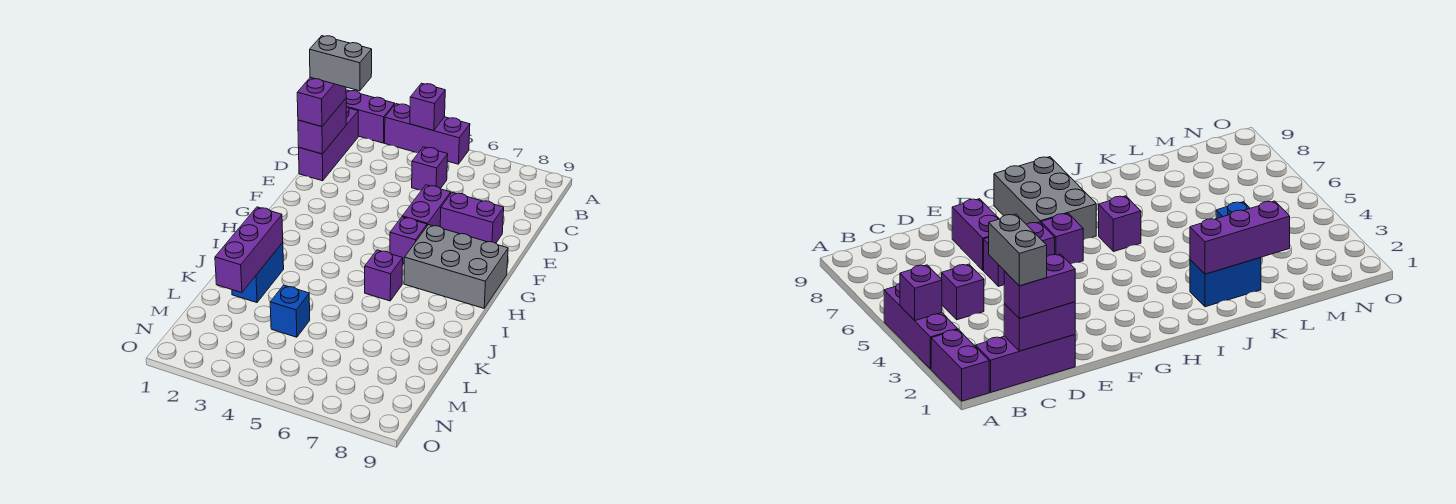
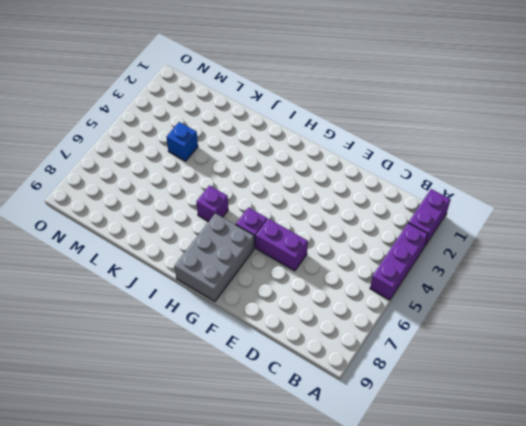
none -> purple brick B1:D1 level 1
none -> purple brick C5 level 1
none -> purple brick E7:E8 level 1

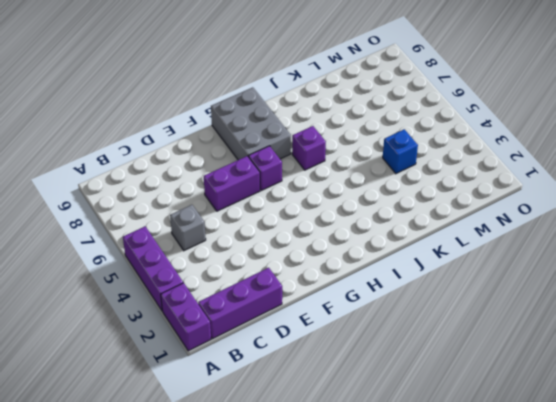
grey brick C5 level 1 -> purple brick C5 level 1
none -> purple brick E7:E8 level 1
none -> blue brick J2:K2 level 1
none -> purple brick A4 level 2

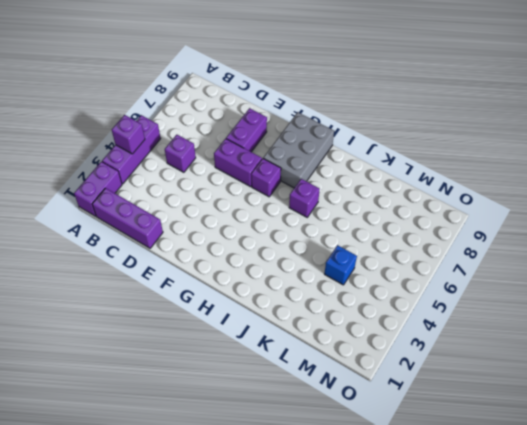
none -> blue brick J2:K2 level 1
none -> purple brick C1:D1 level 2
none -> purple brick J2:L2 level 2

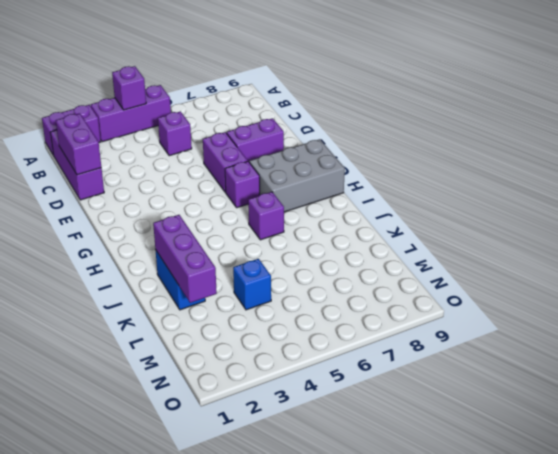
none -> purple brick C1:D1 level 3
none -> grey brick C1:C2 level 4

